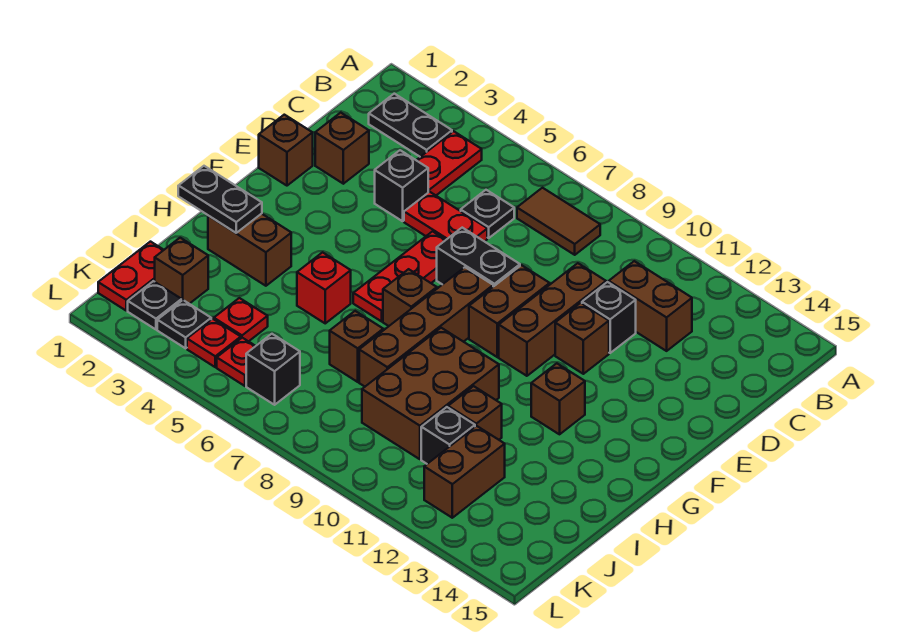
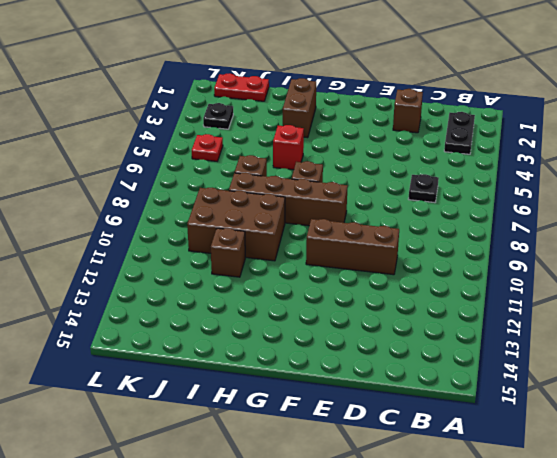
none -> red plate B4:C4 level 1
none -> brown tile B7:B8 level 1
none -> brown brick C11:C12 level 1
none -> black brick D4 level 1

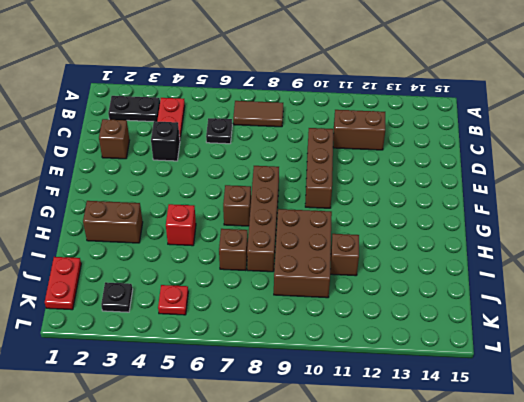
none -> red plate D5:D6 level 1
none -> black brick D11 level 1
none -> brown brick E1 level 1
none -> red plate E6:G6 level 1

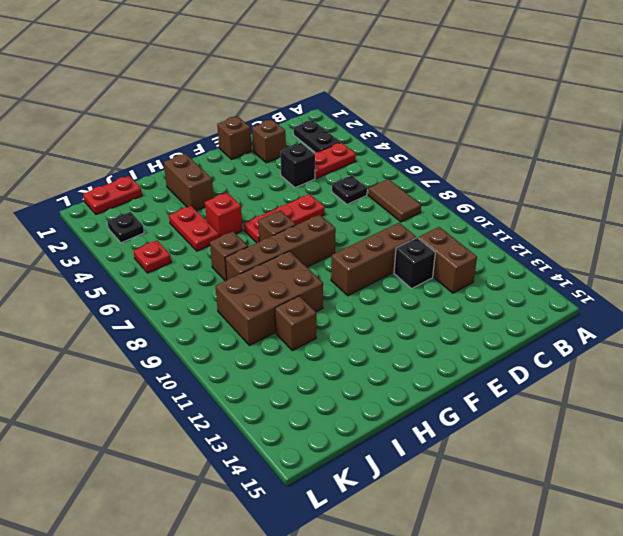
red plate I4:I5 level 1 -> red plate D5:D6 level 1
none -> black brick E7:E8 level 1
none -> brown brick E9:F9 level 1
none -> brown brick E11 level 1
none -> brown brick G12 level 1

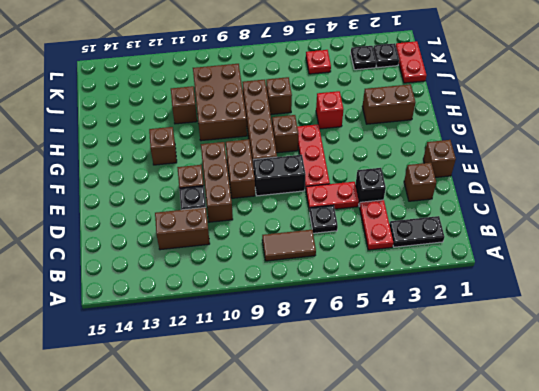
none -> brown brick J2 level 1
none -> red plate J4 level 1
none -> black brick J11 level 1
none -> brown brick J12:K12 level 1

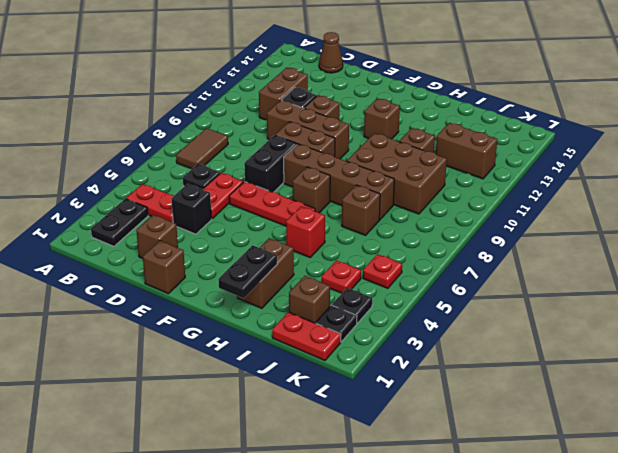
brown cone C15 level 1 -> none
none -> black brick J11 level 1
none -> red plate K4 level 1
none -> black brick K6 level 1

